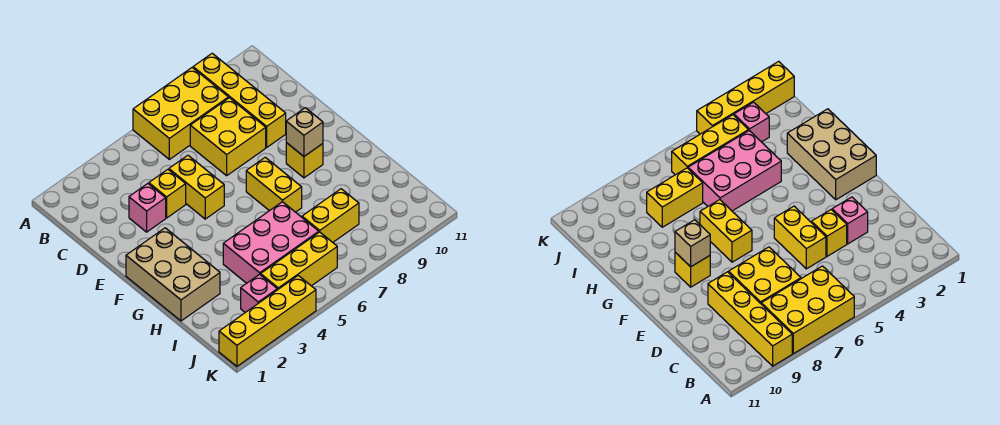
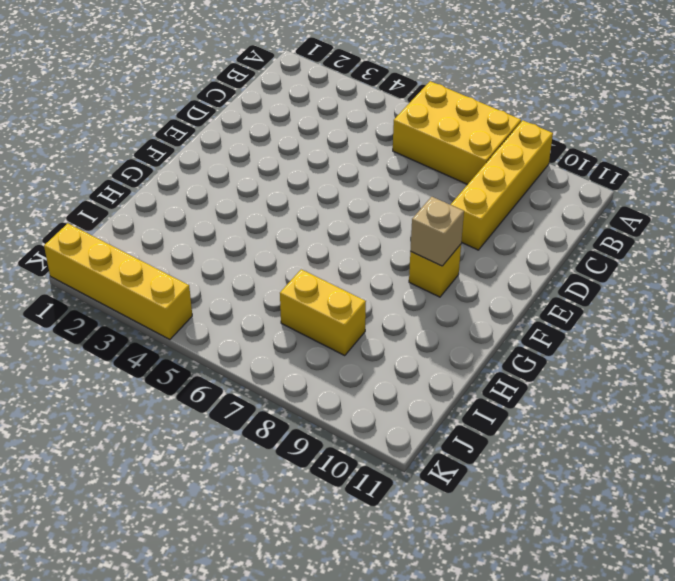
none -> yellow brick C7:D8 level 1
none -> pink brick D3 level 1
none -> yellow brick D4 level 1

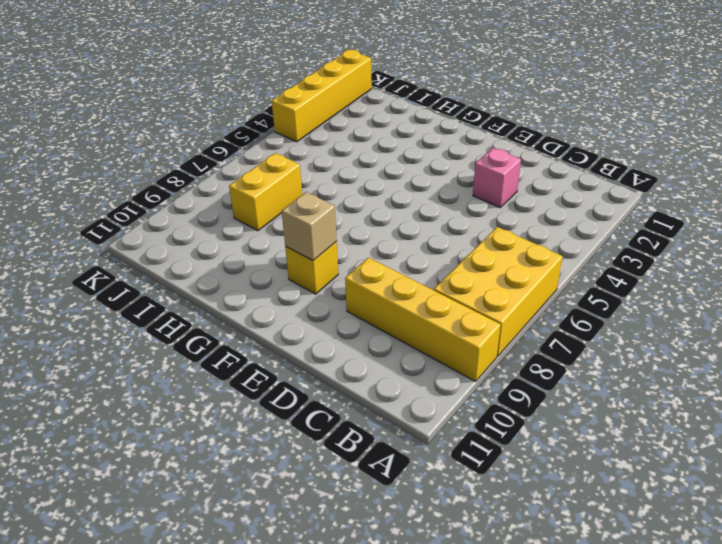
none -> yellow brick C7:D8 level 1
none -> yellow brick D4 level 1
none -> yellow brick D5:E5 level 1

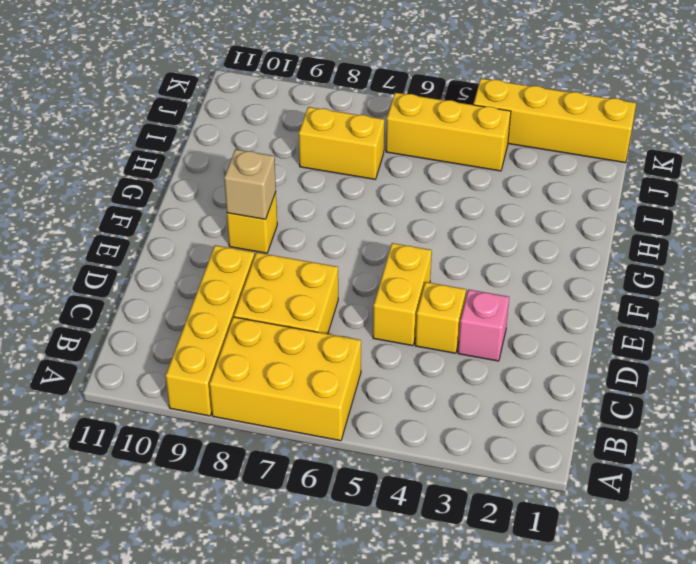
none -> tan brick F1:H2 level 1
none -> yellow brick F7:G7 level 1
none -> pink brick H4:I6 level 1

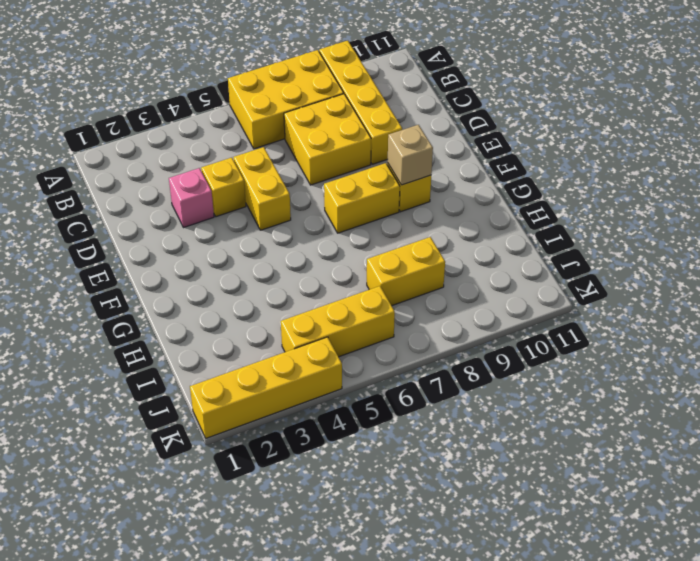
yellow brick F7:F8 level 1 -> yellow brick F7:G7 level 1
none -> tan brick F1:H2 level 1
none -> pink brick H4:I6 level 1
none -> pink brick J3 level 1

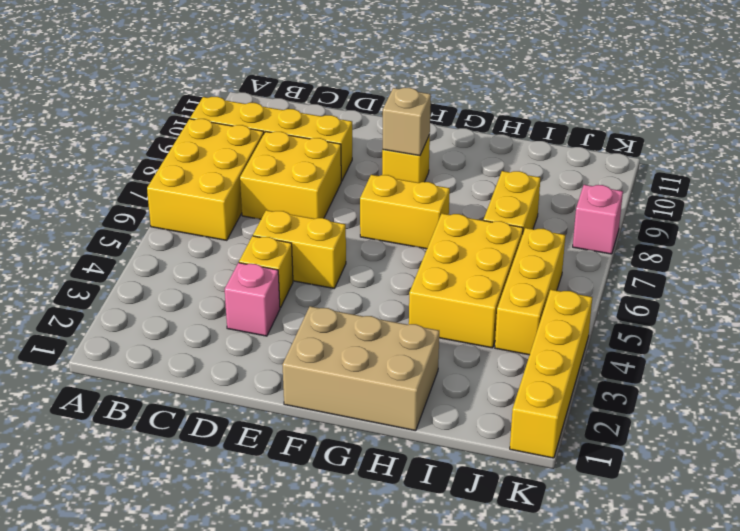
yellow brick H4:I6 level 1 -> pink brick H4:I6 level 1
pink brick K8 level 1 -> pink brick J3 level 1

